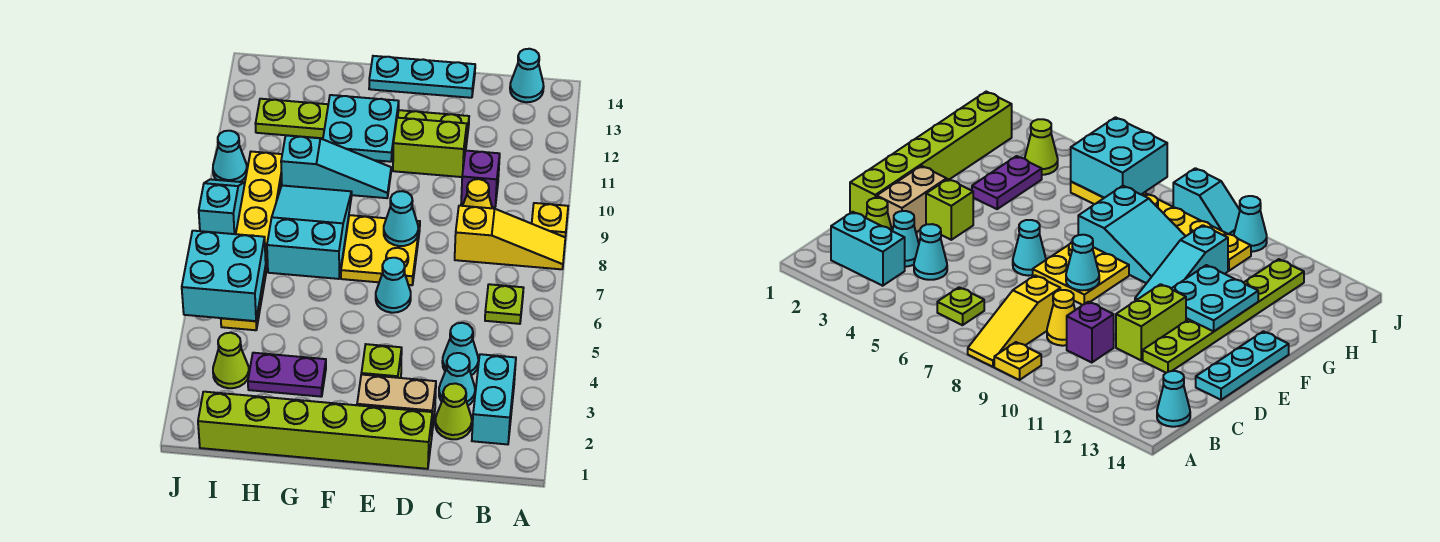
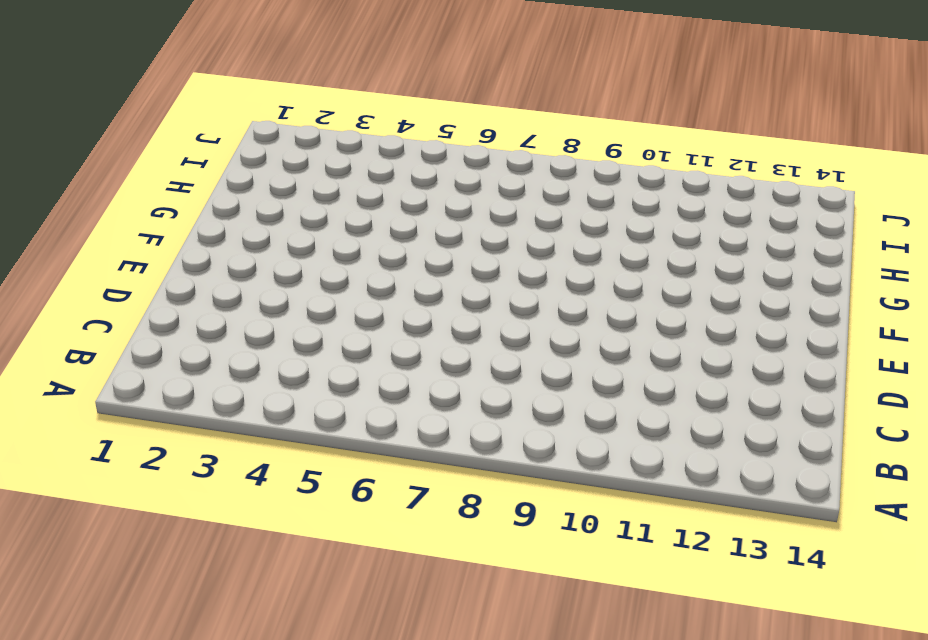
none -> yellow slope A8:C8 level 1 top C
none -> yellow plate A9 level 1
none -> cyan brick B2:B3 level 1

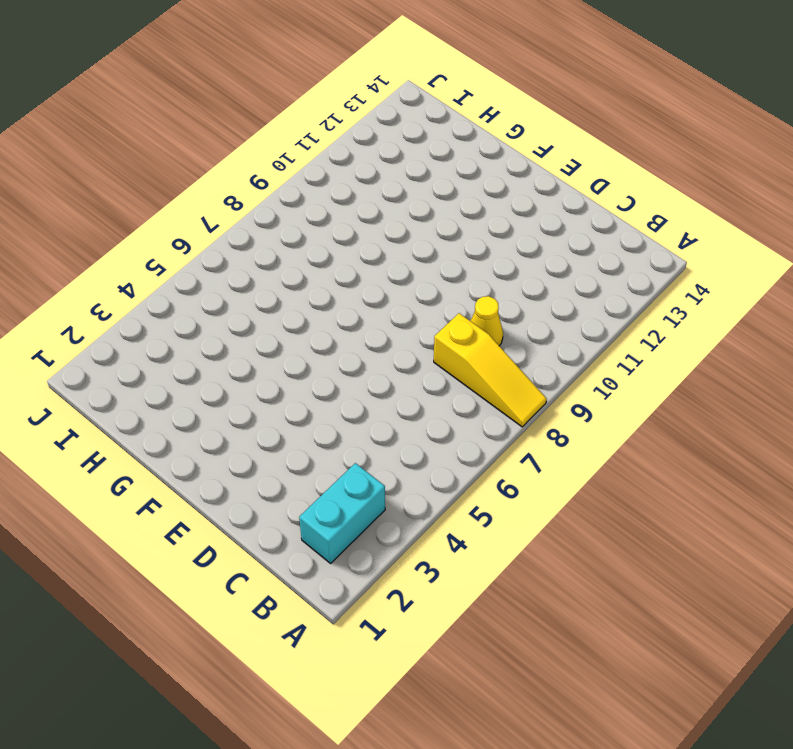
none -> yellow plate A9 level 1
none -> lime plate B6 level 1
none -> cyan cone B14 level 1

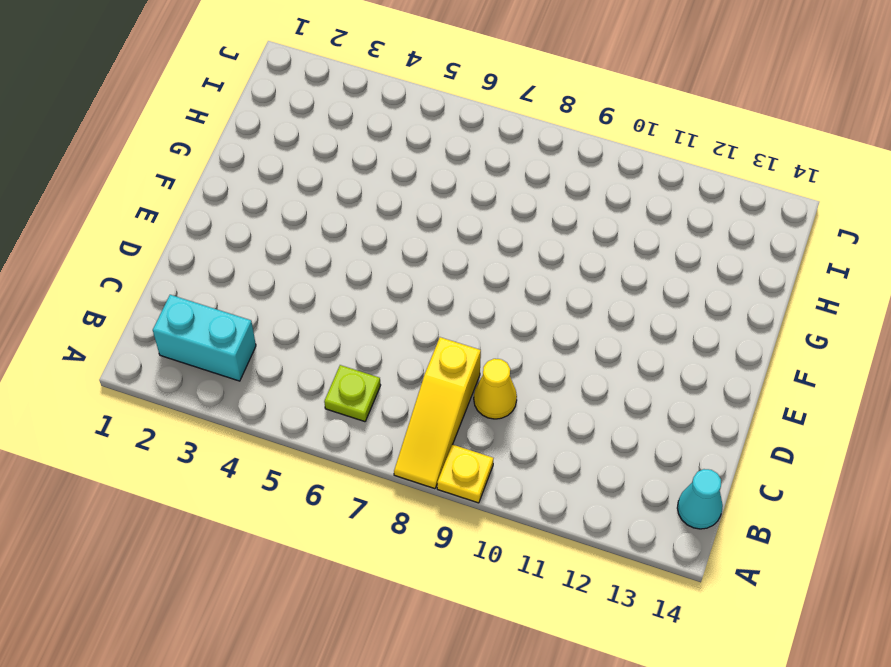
none -> lime cone C2 level 1
none -> cyan cone C3 level 1
none -> cyan cone C4 level 1

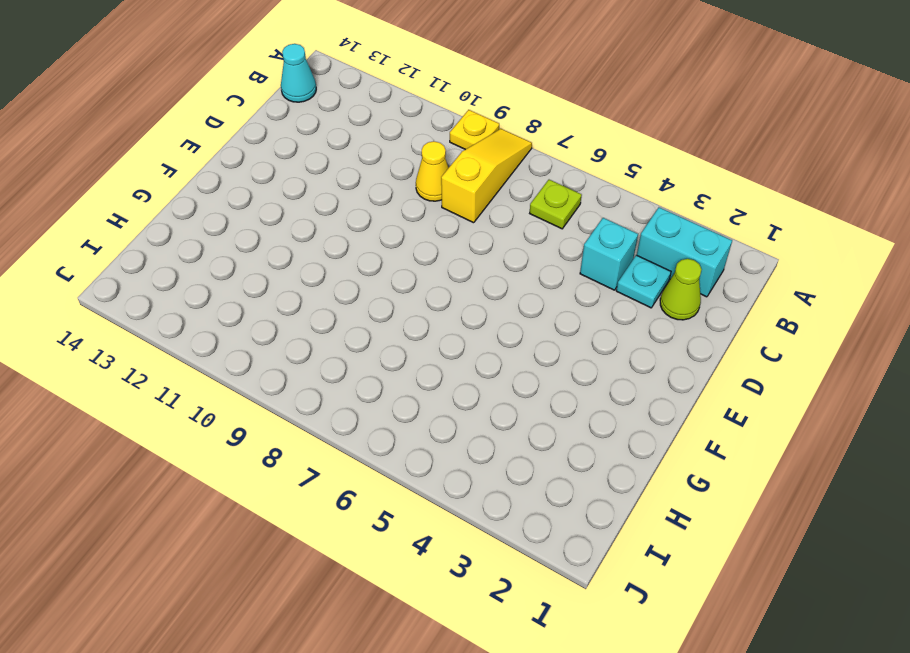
cyan plate C3 level 1 -> cyan cone C3 level 1
cyan brick C4 level 1 -> cyan cone C4 level 1
none -> purple brick C10 level 1
none -> lime brick D1:I1 level 1
none -> tan brick D2:E2 level 1

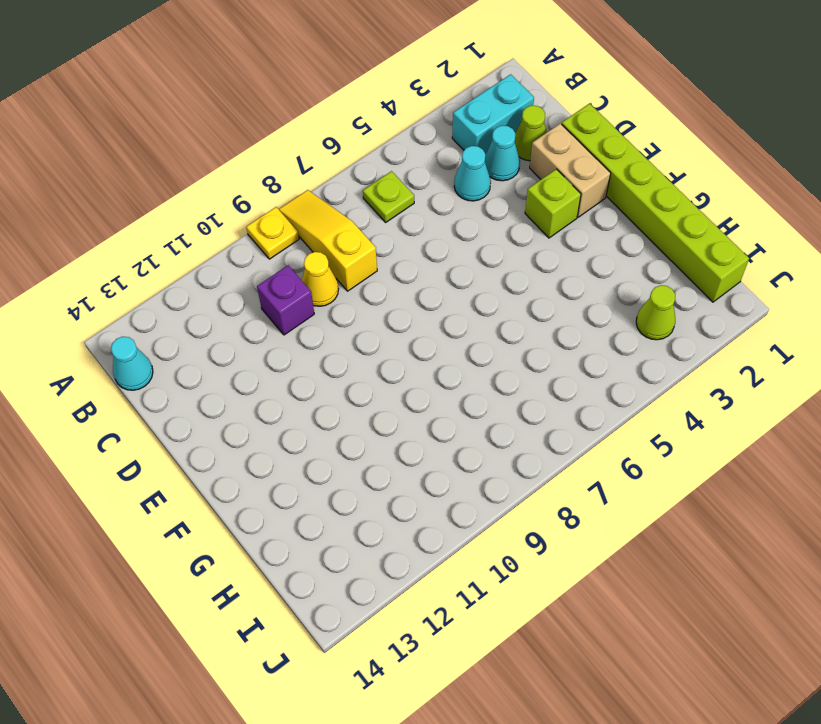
none -> lime brick D11:E11 level 1
none -> lime plate D12:I12 level 1
none -> cyan plate D14:F14 level 1

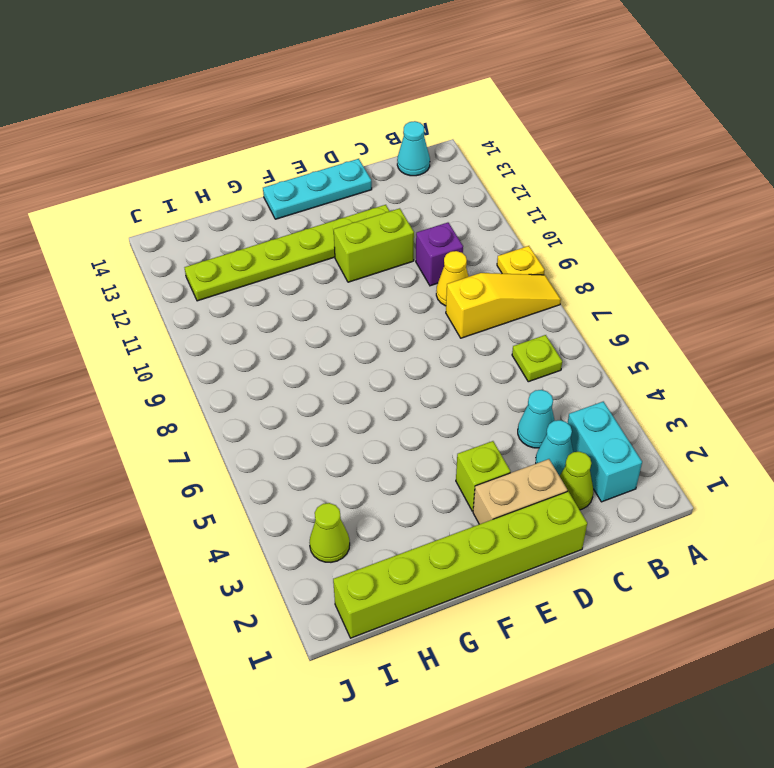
none -> cyan cone E6 level 1
none -> yellow plate E7:F8 level 1
none -> cyan slope F10:H10 level 1 top H

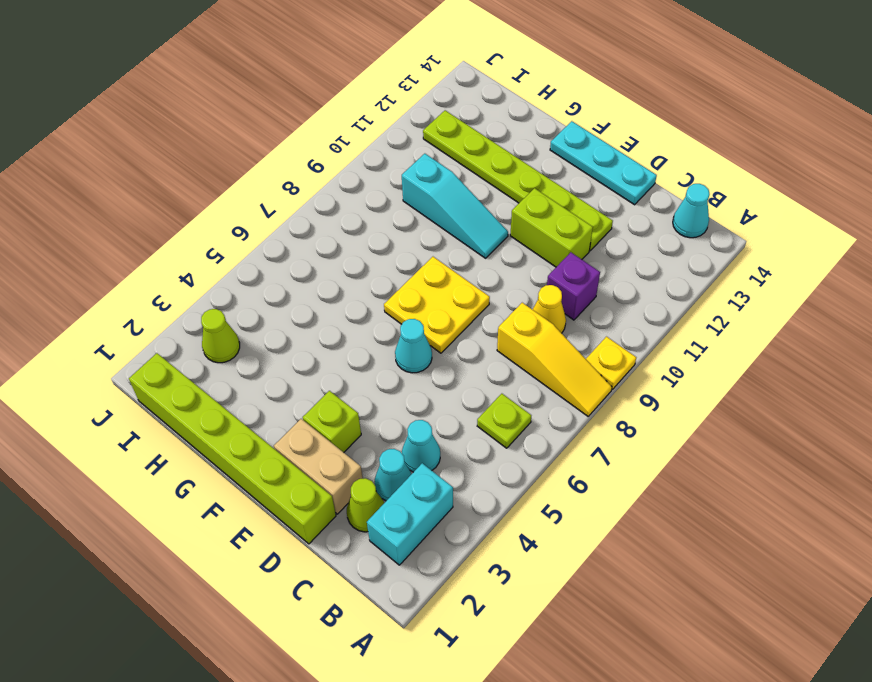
none -> purple plate G3:H3 level 1
none -> cyan slope G7:H9 level 1 top 7
none -> yellow plate I5:I10 level 1

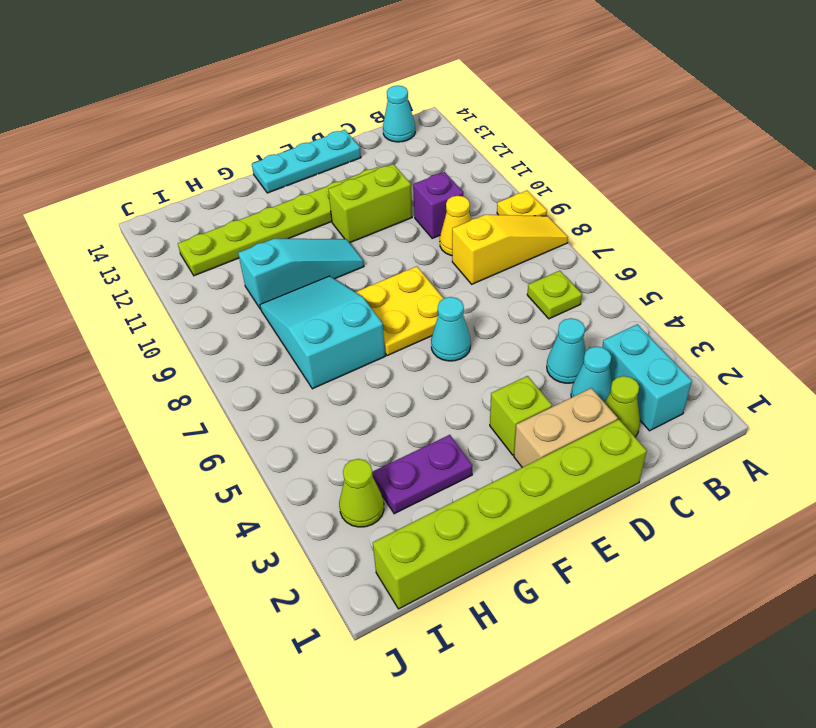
none -> yellow plate I5:I10 level 1
none -> cyan slope J8:J9 level 1 top 8
none -> cyan cone J10 level 1

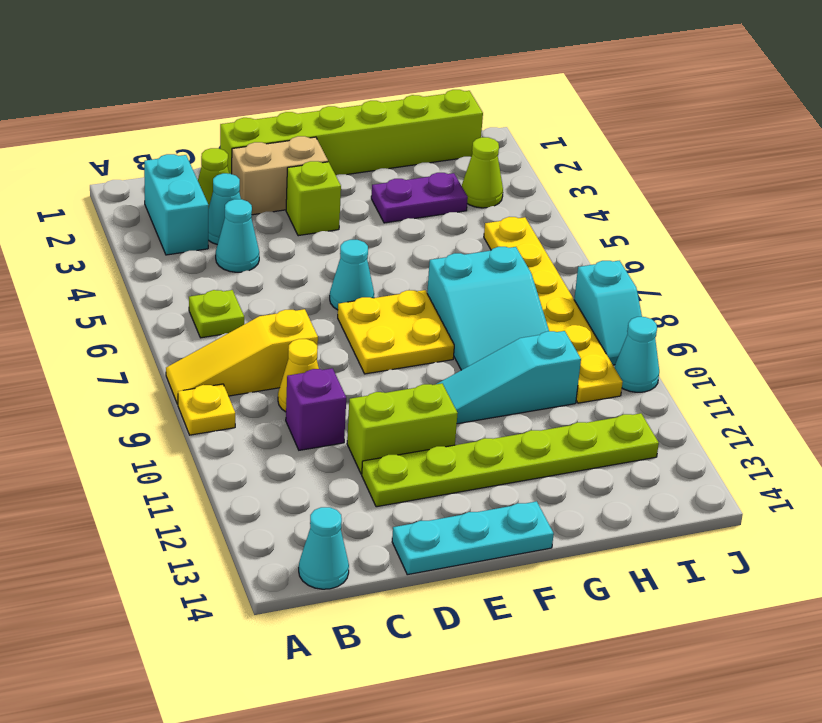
none -> cyan cone E8 level 2
none -> cyan plate F11:G12 level 2
none -> cyan brick I5:J6 level 2

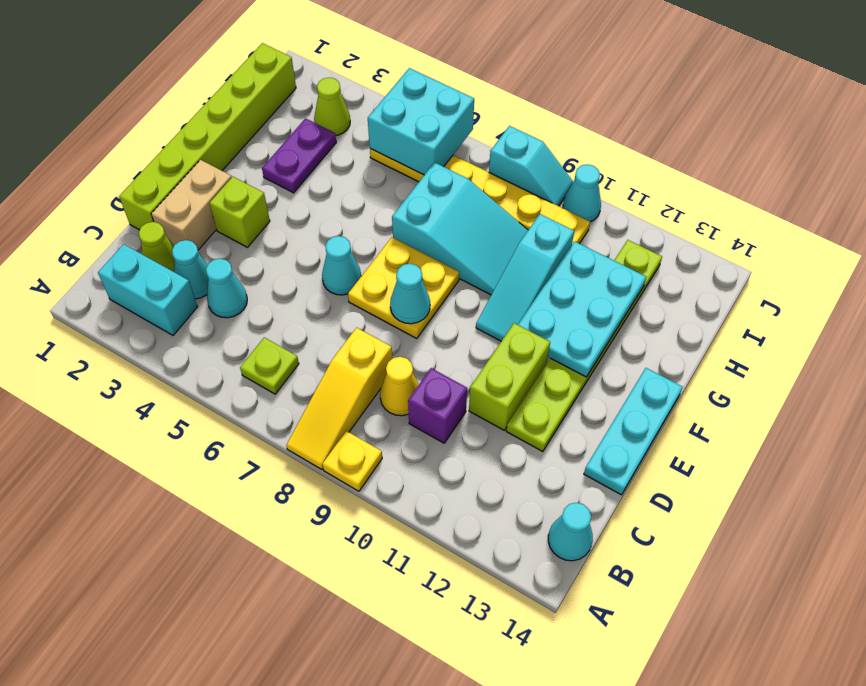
cyan plate F11:H12 level 2 -> cyan plate F11:G12 level 2

